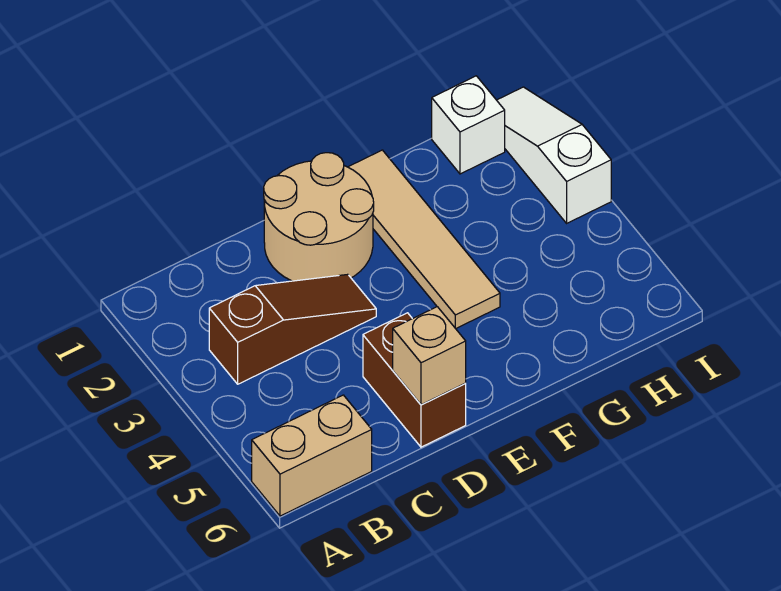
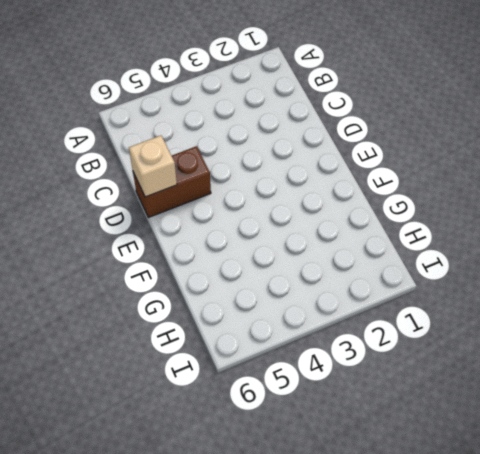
none -> tan brick A6:B6 level 1
none -> brown slope B3:D3 level 1 top B

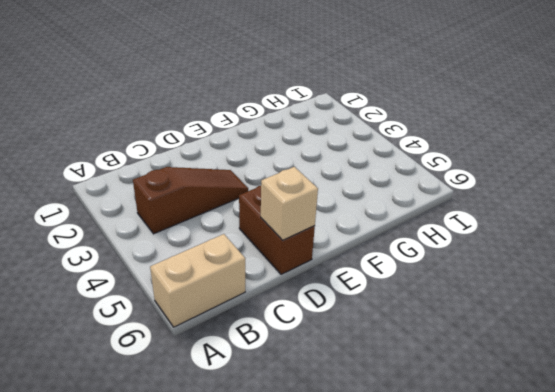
none -> tan round brick D1:E2 level 1
none -> tan tile F1:F4 level 1

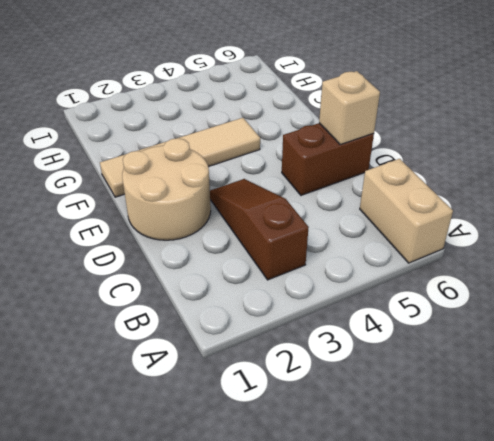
none -> white brick H1 level 1
none -> white slope I1:I3 level 1 top 3

